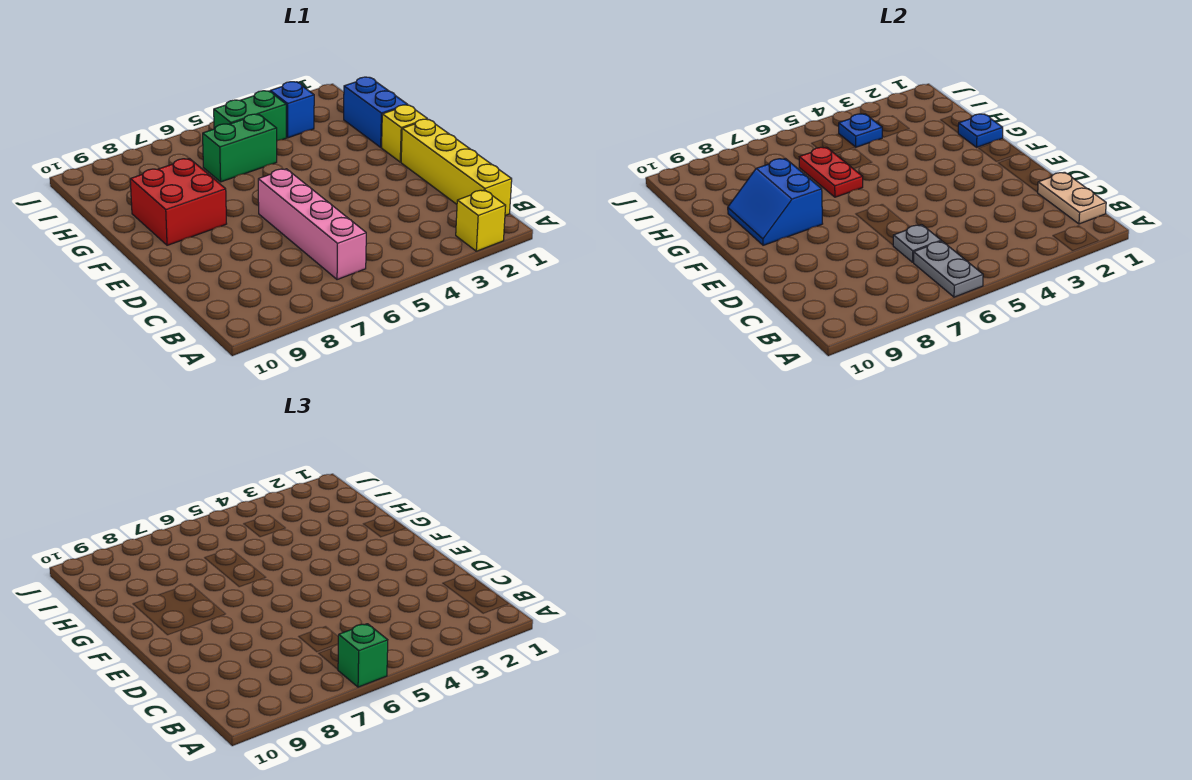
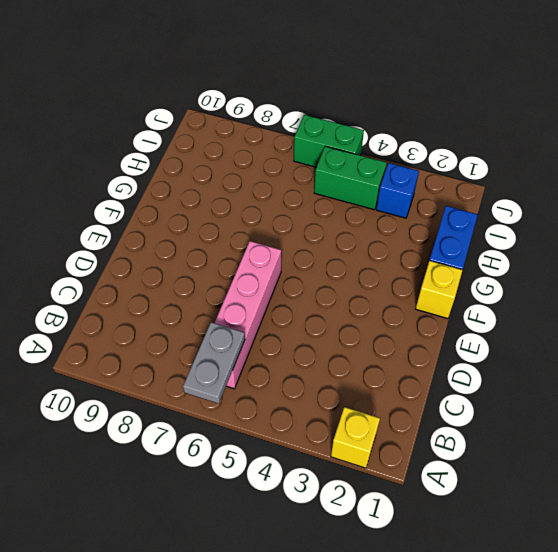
green brick J5:J6 level 1 -> green brick H5:H6 level 1
none -> yellow brick B1:E1 level 1
none -> red brick F8:G9 level 1
none -> tan plate B1:C1 level 2

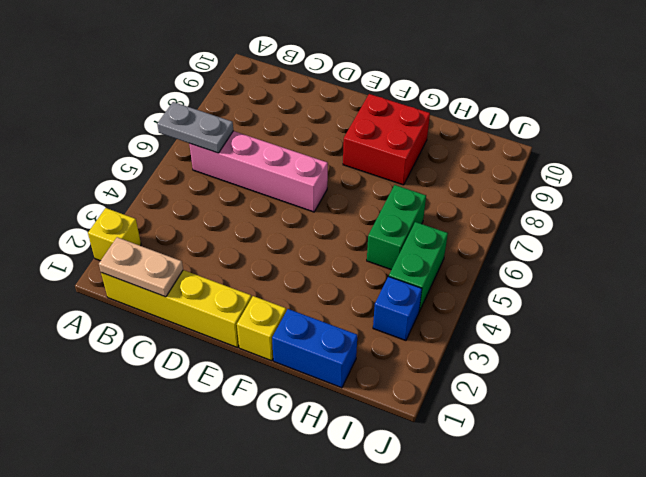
none -> grey plate C6 level 2
none -> blue slope F8:G9 level 2 top 8
none -> blue plate G1 level 2

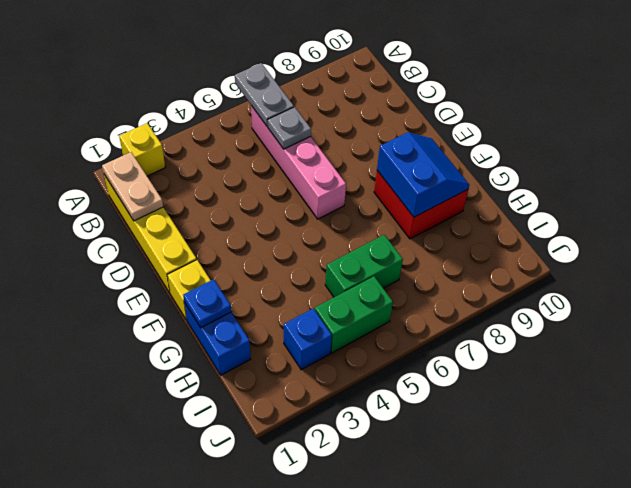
none -> red plate G6:H6 level 2
none -> blue plate I4 level 2
none -> green brick A6 level 3

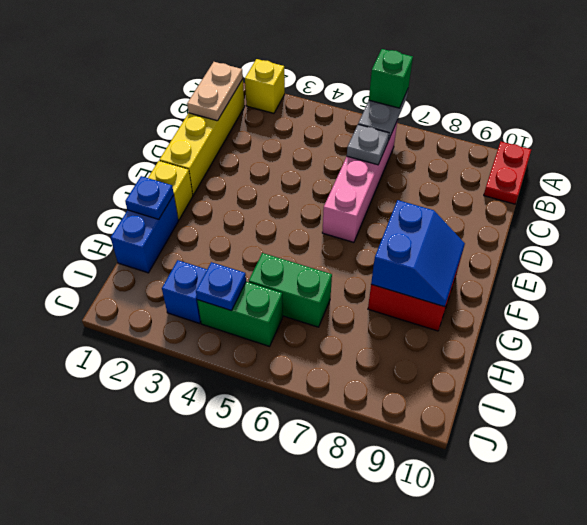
red plate A10:B10 level 1 -> red plate G6:H6 level 2

